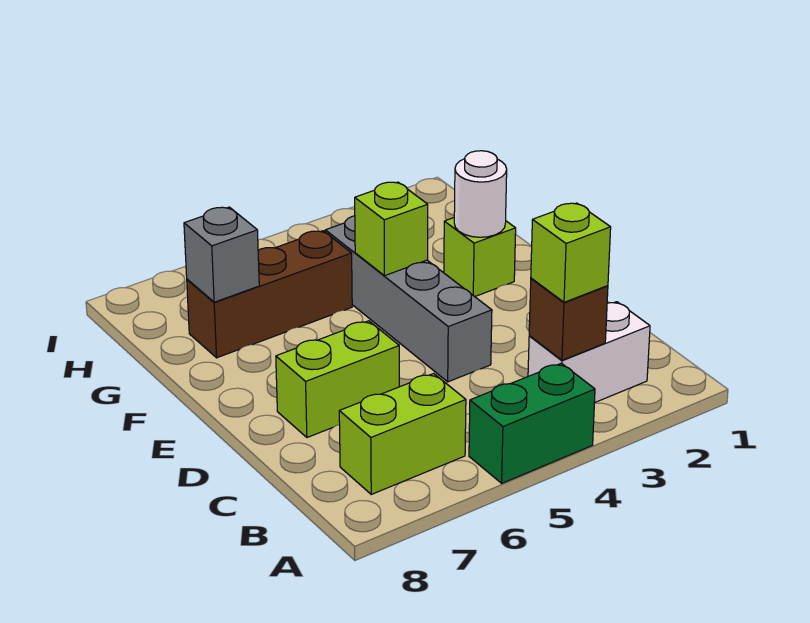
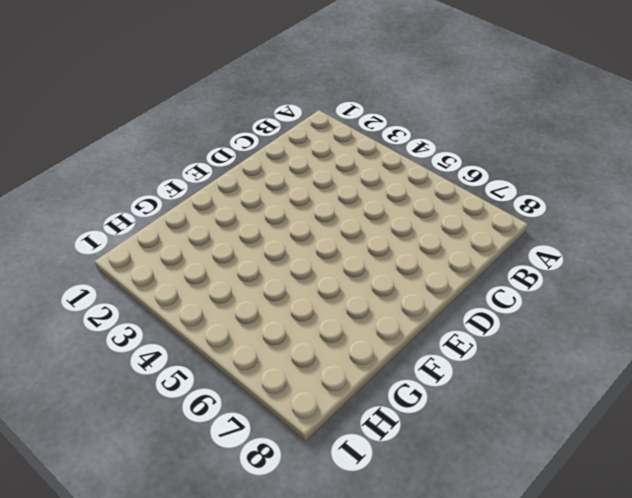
none -> green brick A4:A5 level 1
none -> white brick B2:B3 level 1
none -> lime brick B6:B7 level 1

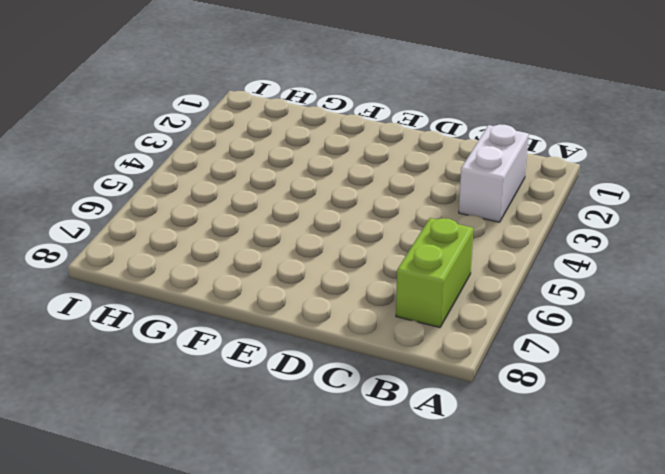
none -> green brick A4:A5 level 1
none -> grey brick D4:G4 level 1
none -> lime brick D6:D7 level 1

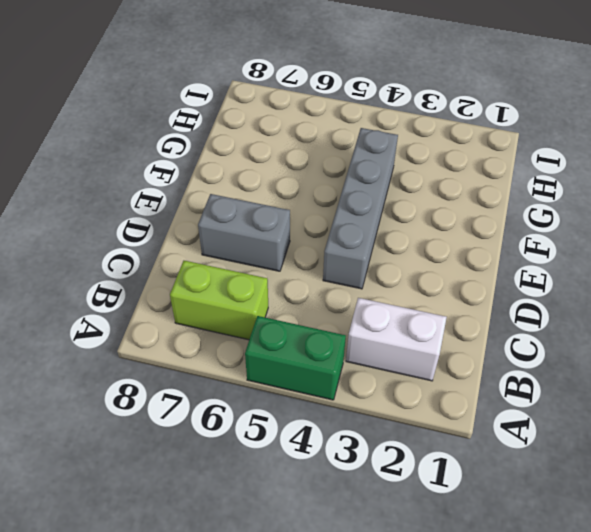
grey brick D6:D7 level 1 -> lime brick D6:D7 level 1
none -> lime brick F2 level 1
none -> brown brick G5:G7 level 1
none -> brown brick B3 level 2

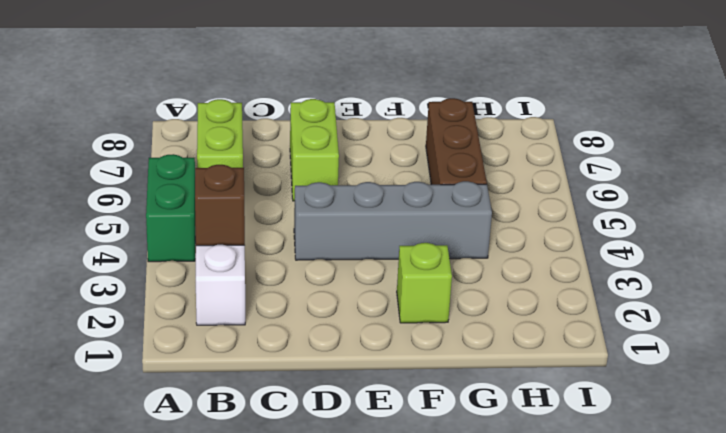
none -> white round brick F2 level 2
none -> lime brick F4 level 2
none -> grey brick G7 level 2

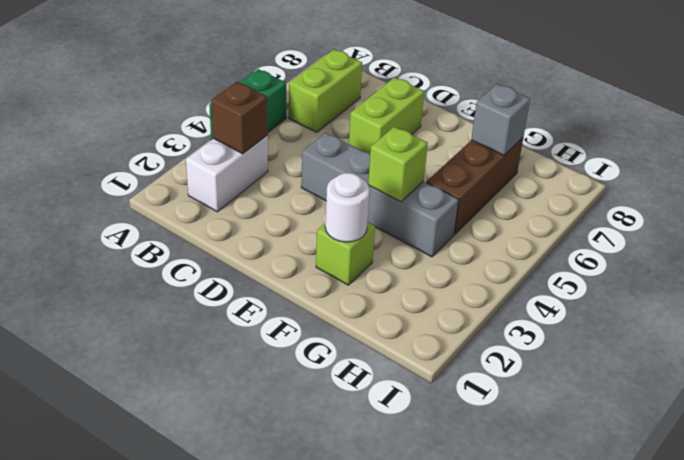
none -> lime brick B3 level 3

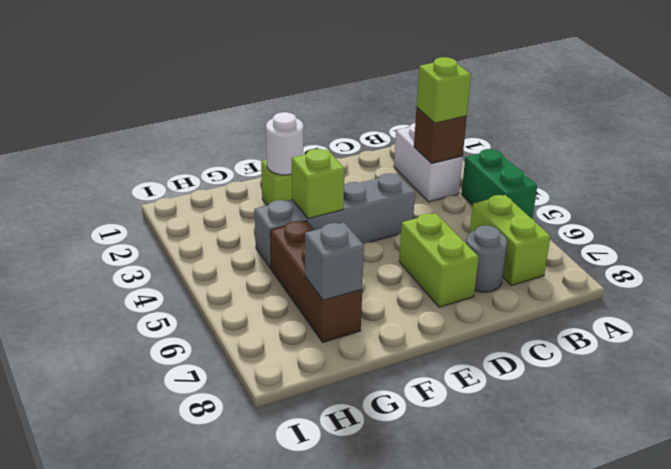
grey round brick C7 level 1 -> none

